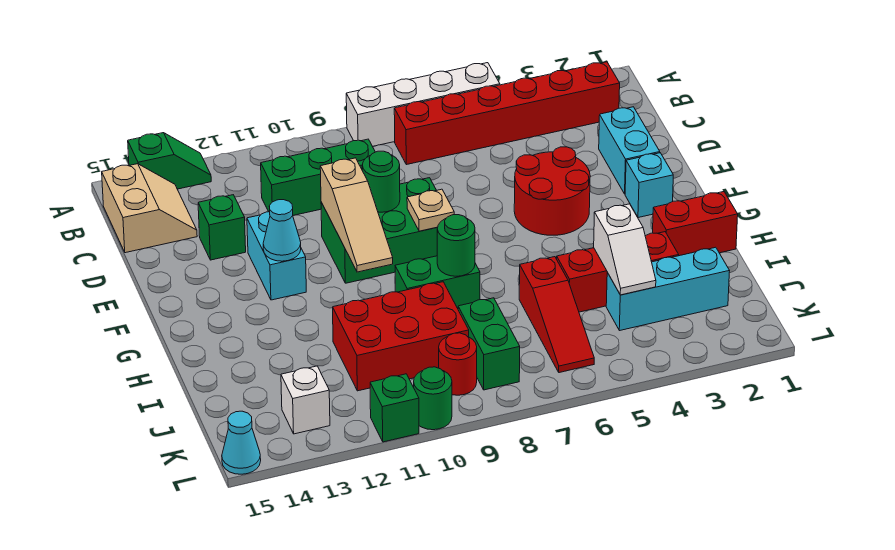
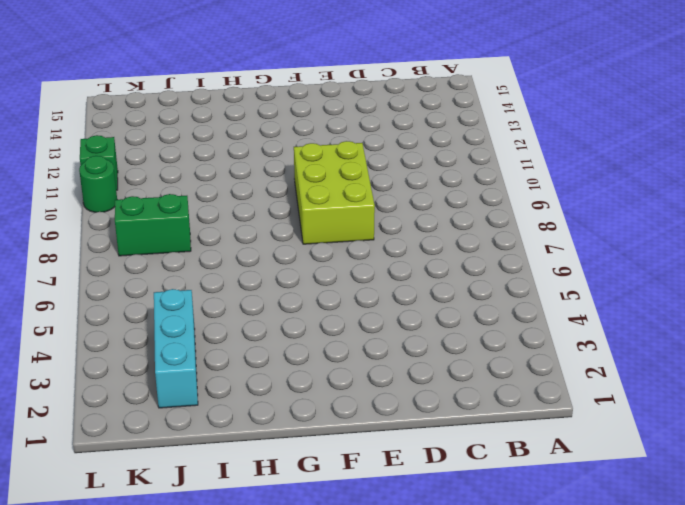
lime brick E8:F10 level 1 -> green brick E8:F10 level 1
none -> white brick A5:A8 level 1
none -> green slope A13:A14 level 1 top 14
none -> red brick B2:B7 level 1

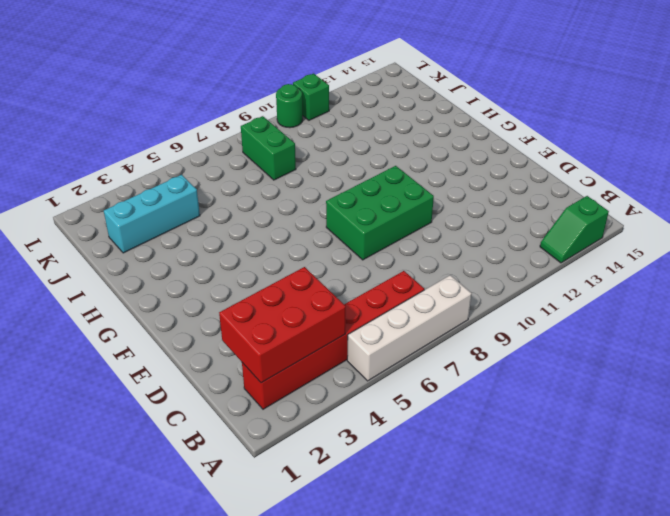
red brick B2:C4 level 2 -> red brick I9:J11 level 1
none -> tan slope B14:C15 level 1 top 15
none -> green brick C9:C11 level 1
none -> cyan brick D2:E2 level 1

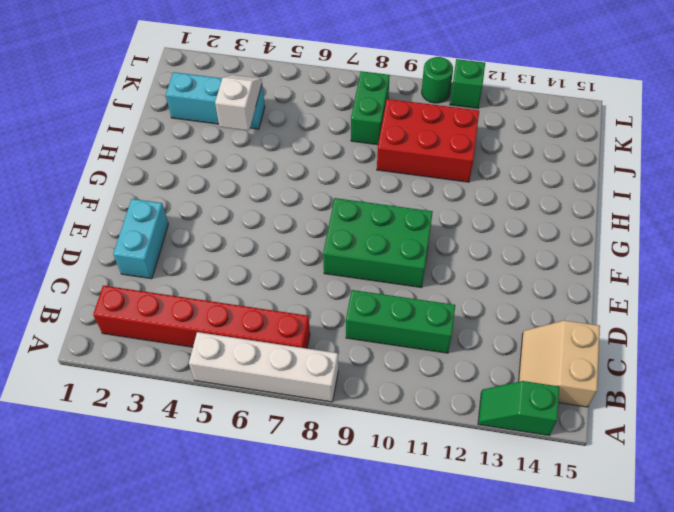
none -> green brick D13 level 1
none -> red round brick E4:F5 level 1
none -> cyan brick E12:F12 level 1

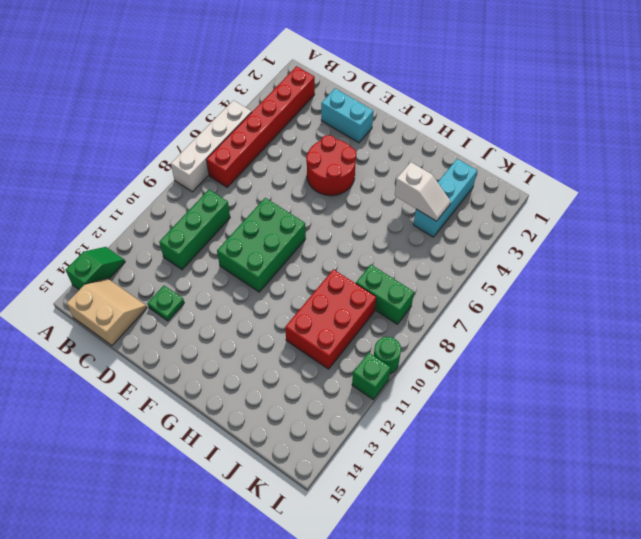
green plate D13 level 1 -> green brick D13 level 1
none -> cyan brick E12:F12 level 1
none -> cyan brick F2 level 1
none -> red brick H1:H2 level 1

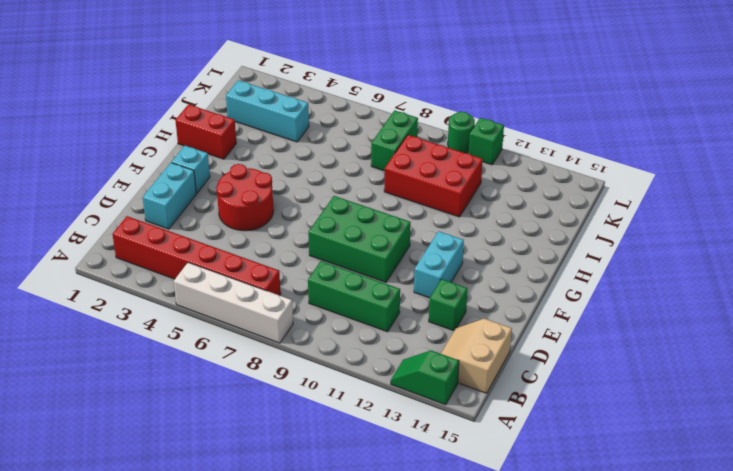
none -> green brick H8:H9 level 1
none -> red brick I3:I5 level 1
none -> red slope I6:K6 level 1 top I

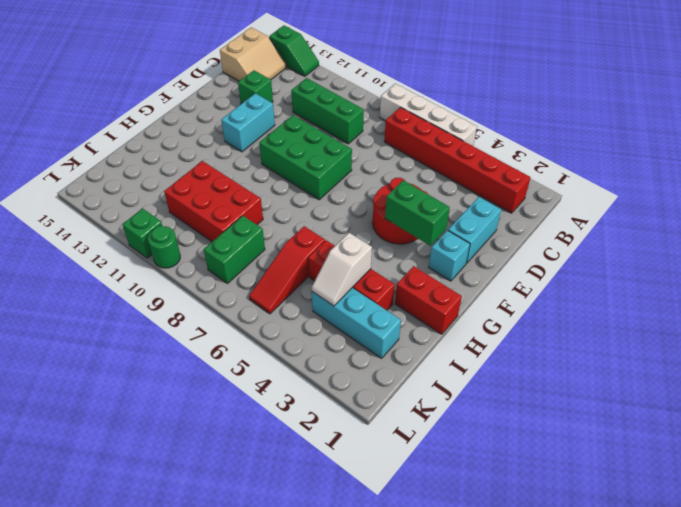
green brick F3:F4 level 2 -> green brick H8:H9 level 1
none -> red round brick K9 level 1
none -> white brick K13 level 1
none -> cyan cone L15 level 1

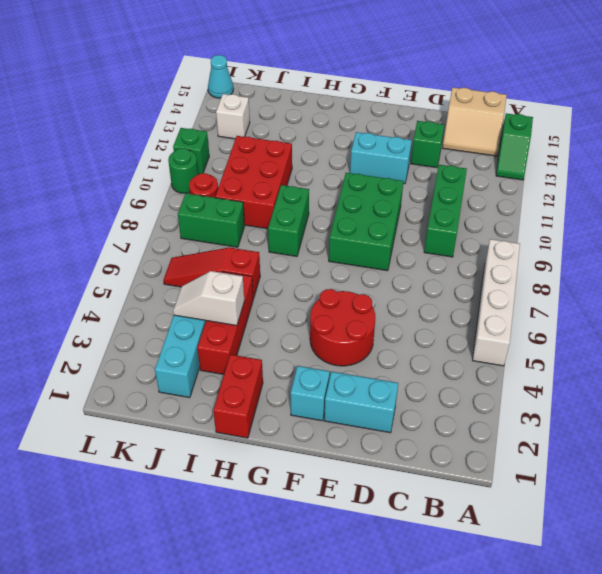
none -> red brick B2:B7 level 1
none -> green round brick E9 level 2
none -> tan slope E10:G10 level 2 top E

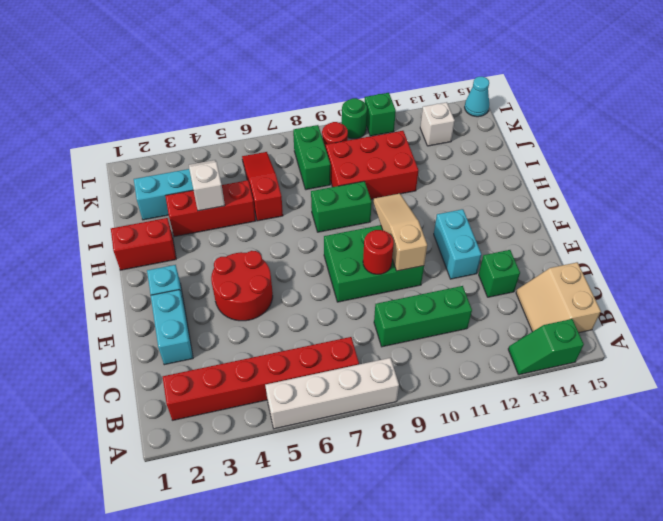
red round brick E9 level 2 -> green round brick E9 level 2
none -> tan plate F8 level 2
none -> cyan cone F12 level 2
none -> green round brick H8 level 2

